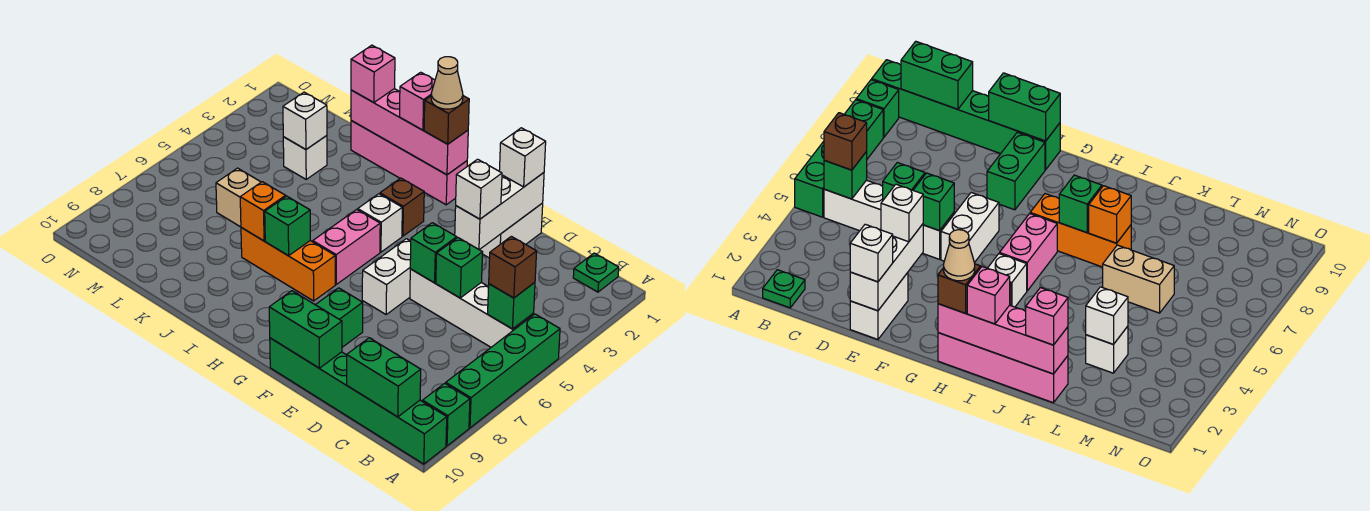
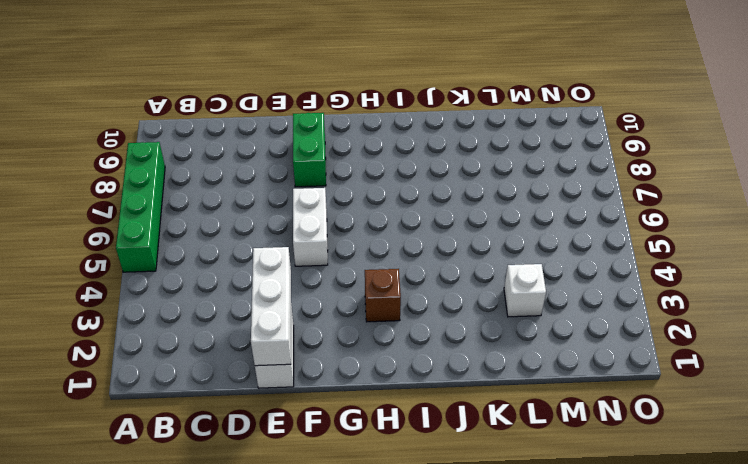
none -> green brick A9 level 1
none -> green brick A10:F10 level 1
none -> green plate B1 level 1
none -> white brick B5:E5 level 1

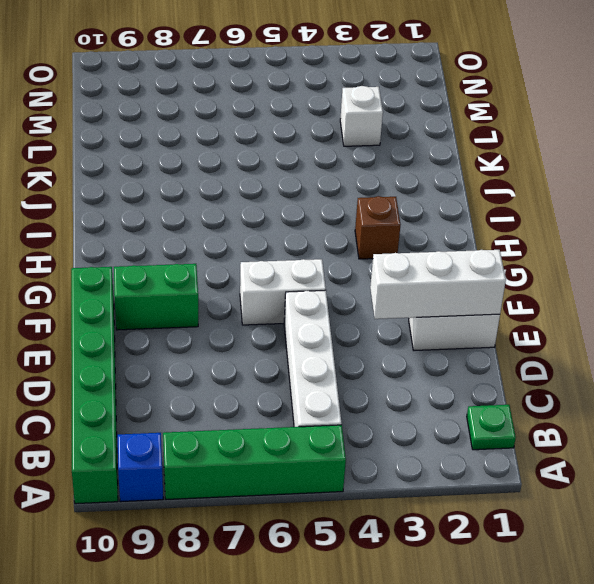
blue brick A9 level 1 -> green brick A9 level 1
none -> pink brick H1:K1 level 1
none -> white brick H4 level 1
none -> pink brick H5:H6 level 1
none -> orange brick H7:J7 level 1

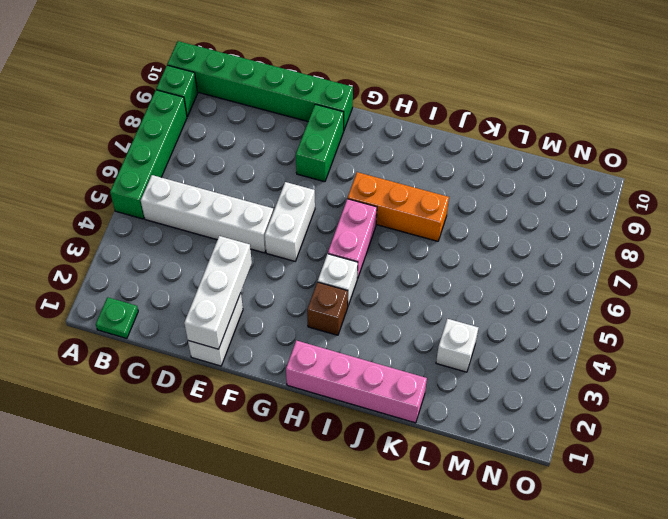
none -> tan brick K6:L6 level 1
none -> green brick B5 level 2
none -> green brick B10:C10 level 2
none -> green brick D5 level 2

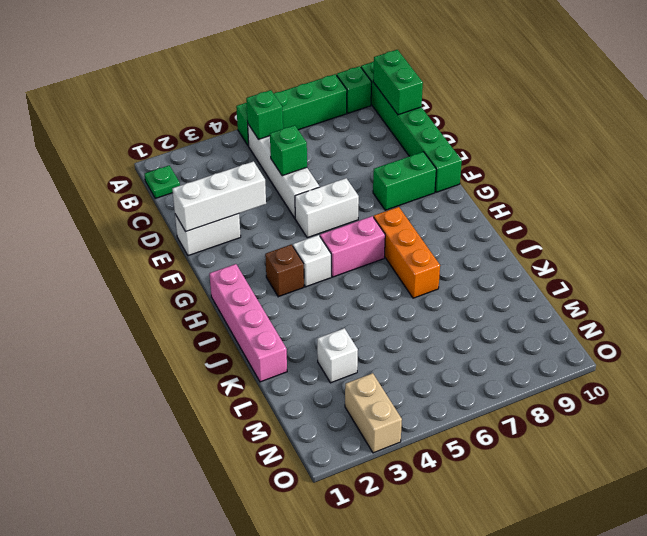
tan brick N3:O3 level 1 -> tan brick K6:L6 level 1
none -> green brick E5 level 2
none -> green brick E10:F10 level 2
none -> pink brick H1:K1 level 2
none -> green brick I7 level 2

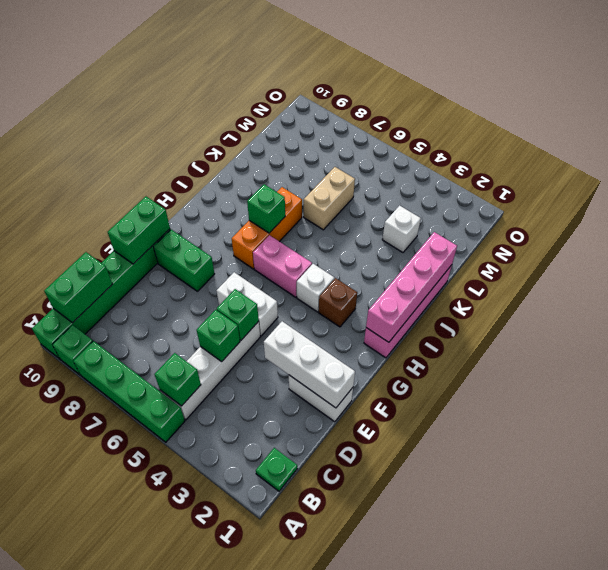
none -> orange brick J7 level 2
none -> white brick L3 level 2
none -> brown brick B5 level 3
none -> white brick E1 level 3

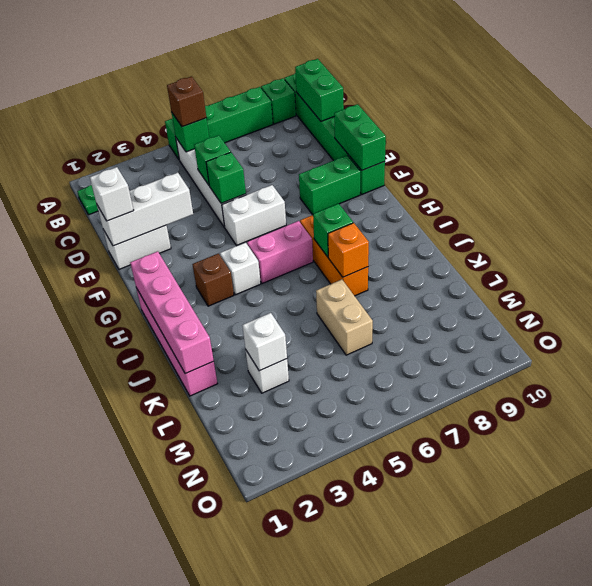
none -> white brick E3 level 3
none -> brown brick H1 level 3
none -> pink brick I1 level 3
none -> pink brick K1 level 3

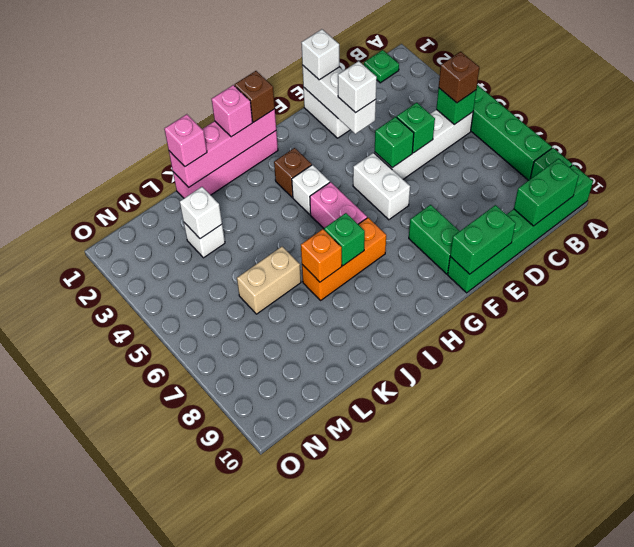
none -> tan cone H1 level 4

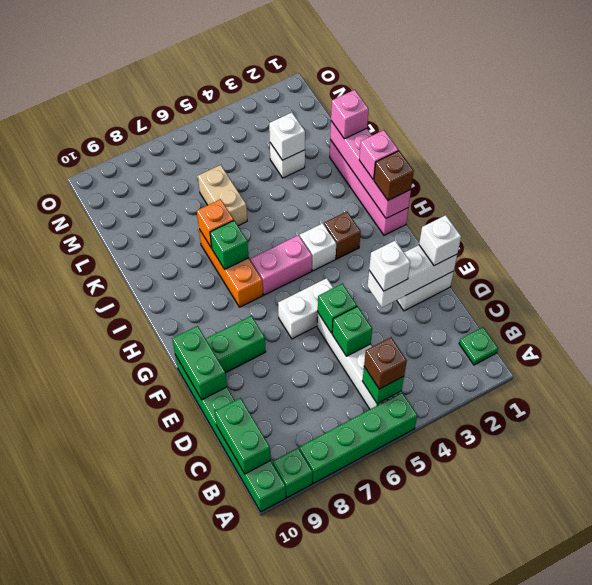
none -> tan cone H1 level 4

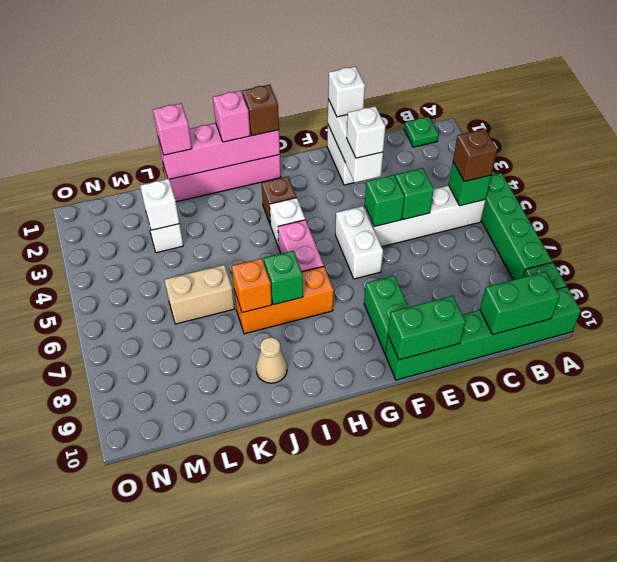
tan cone J9 level 1 -> tan cone H1 level 4

